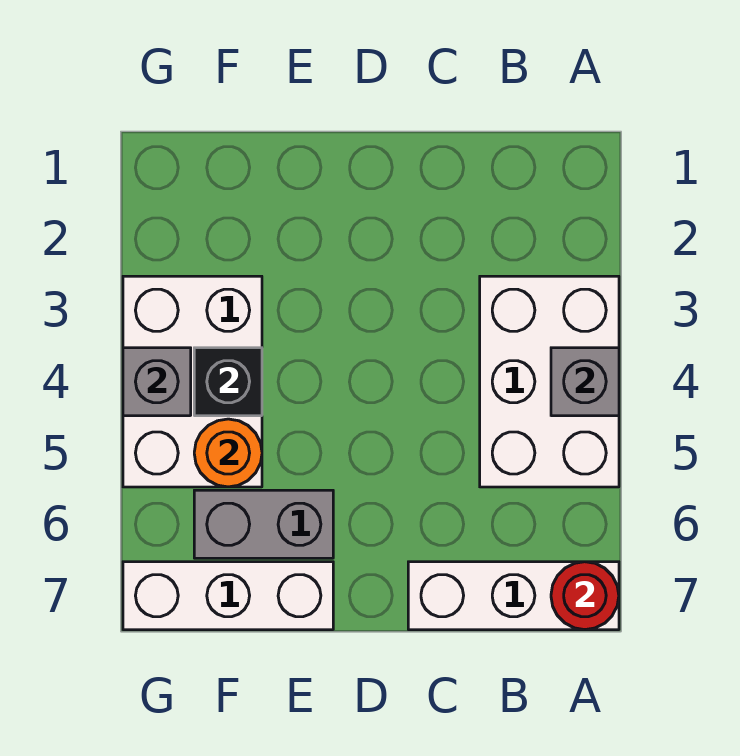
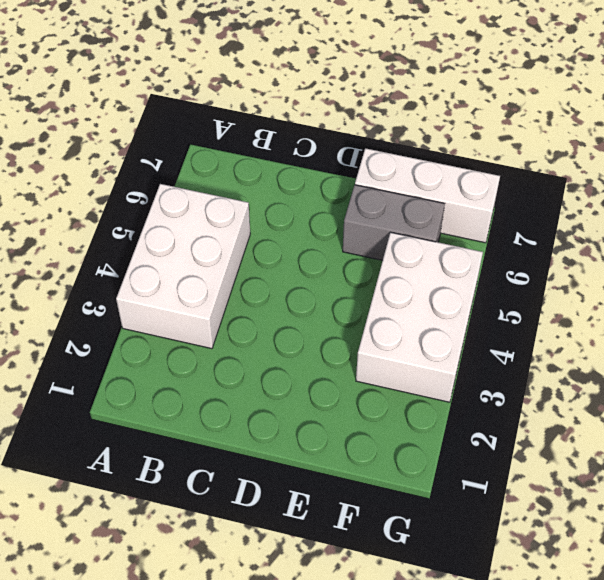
none -> white brick A7:C7 level 1
none -> grey brick A4 level 2

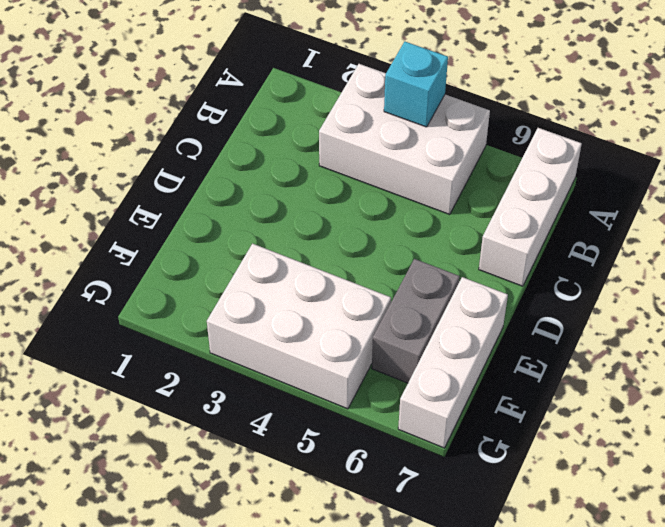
cyan brick A4 level 2 -> grey brick A4 level 2
none -> red round brick A7 level 2
none -> black brick F4 level 2

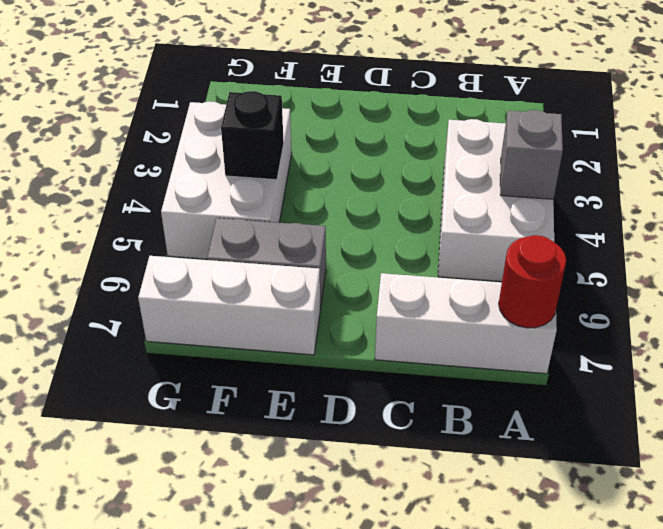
none -> orange round brick F5 level 2
none -> grey brick G4 level 2

